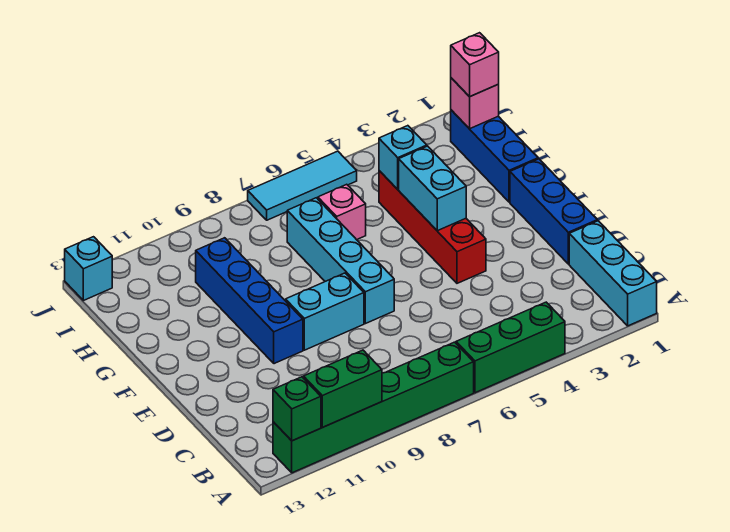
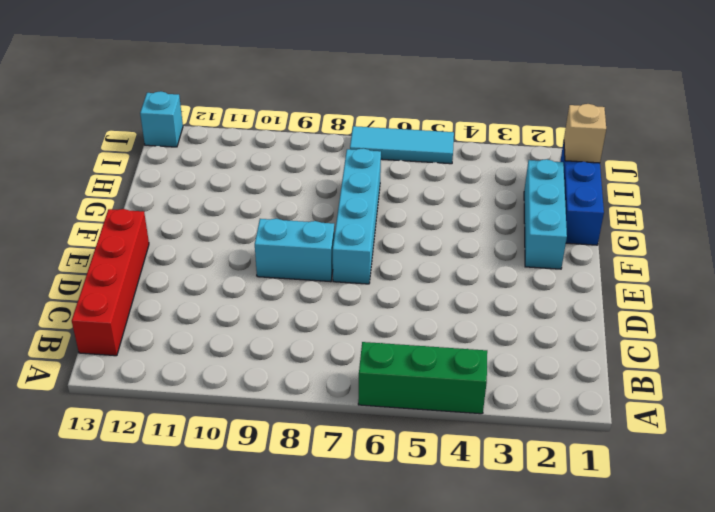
red brick B13:E13 level 1 -> red brick E4:H4 level 1
cyan brick F2:H2 level 1 -> cyan brick A1:C1 level 1
tan brick I1 level 2 -> pink brick I1 level 2
none -> green brick A7:A12 level 1
none -> blue brick D1:F1 level 1
none -> blue brick E10:H10 level 1

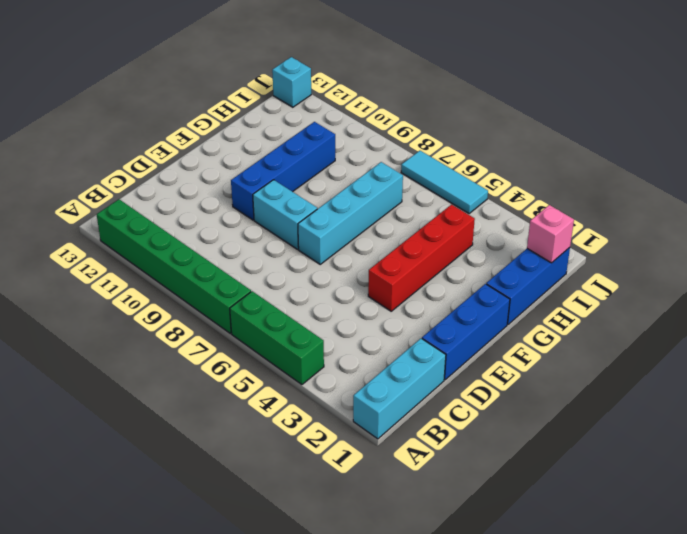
none -> pink brick H6 level 1
none -> green brick A10:A11 level 2
none -> green brick A12 level 2

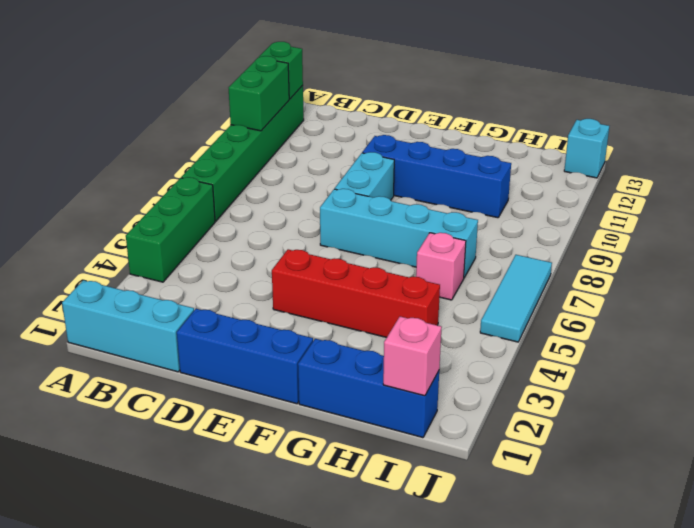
none -> cyan brick F4:G4 level 2
none -> cyan brick H4 level 2
none -> pink brick I1 level 3

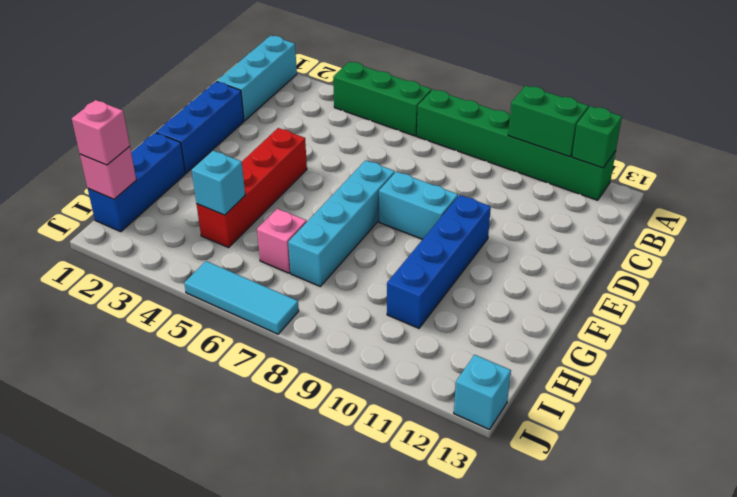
none -> cyan brick F4:G4 level 2

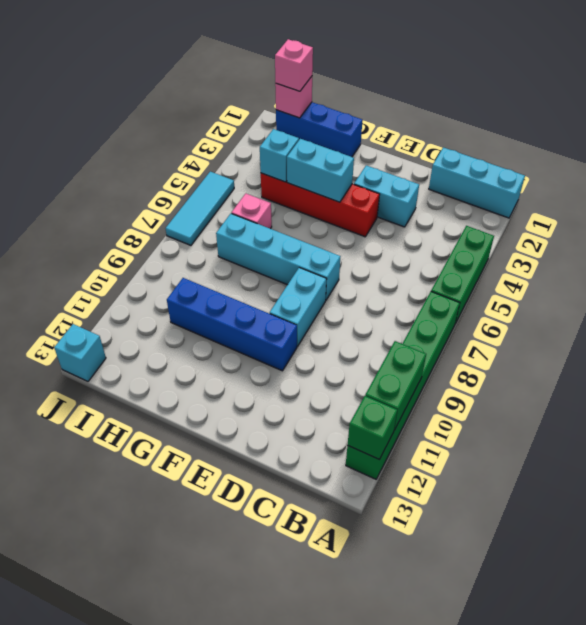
cyan brick D3:E3 level 1 -> none
none -> blue brick D1:F1 level 1

